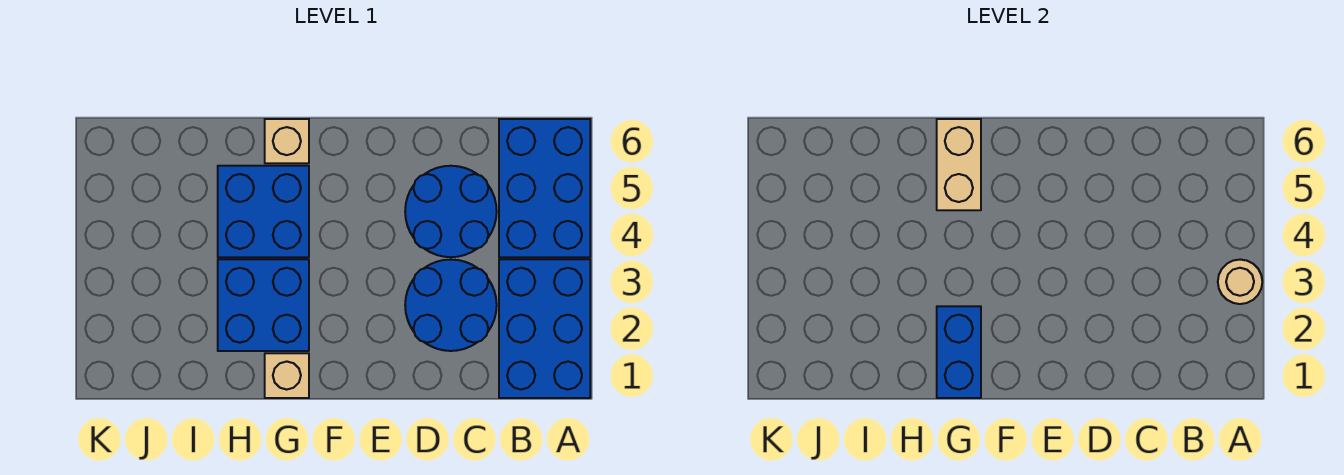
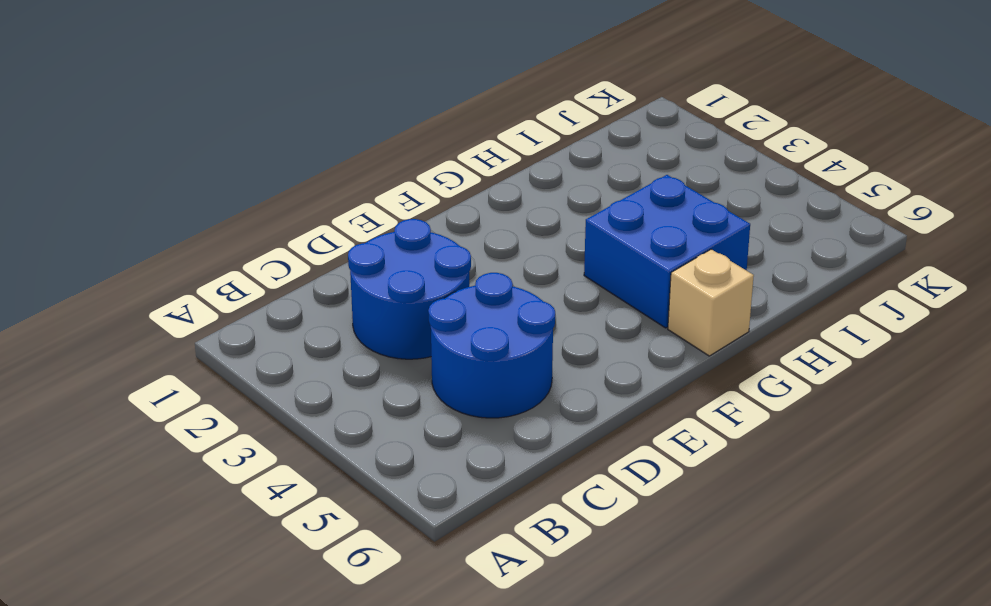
none -> blue brick A1:B3 level 1
none -> blue brick A4:B6 level 1

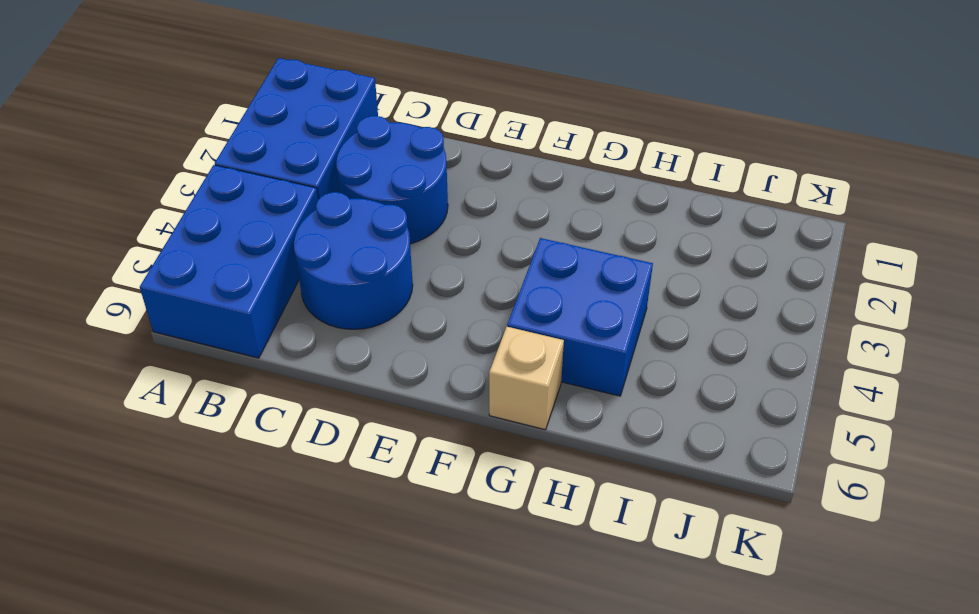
none -> tan brick G1 level 1
none -> blue brick G2:H3 level 1

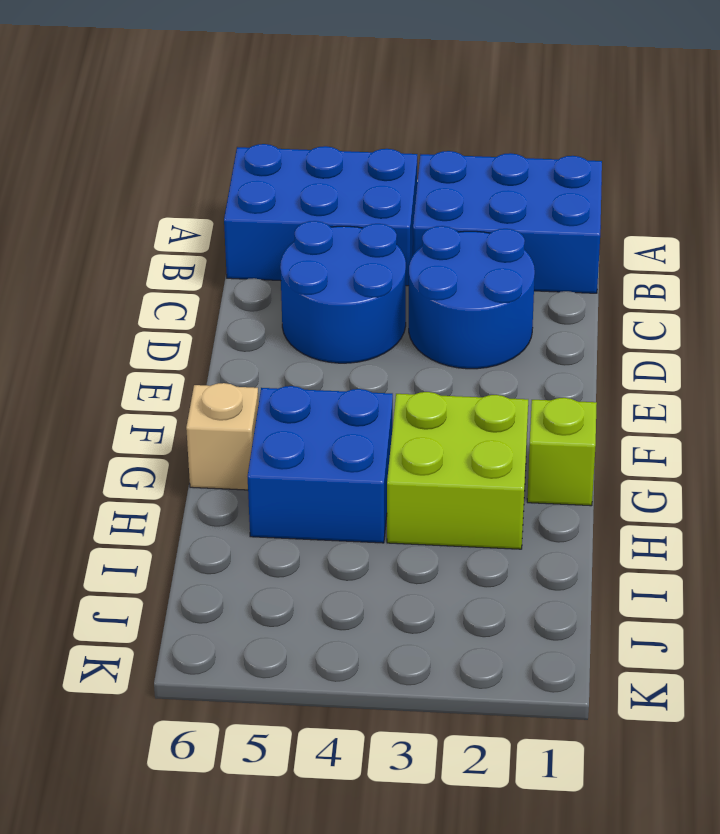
lime brick G1 level 1 -> tan brick G1 level 1
lime brick G2:H3 level 1 -> blue brick G2:H3 level 1
none -> tan round brick A3 level 2
none -> blue brick G1:G2 level 2

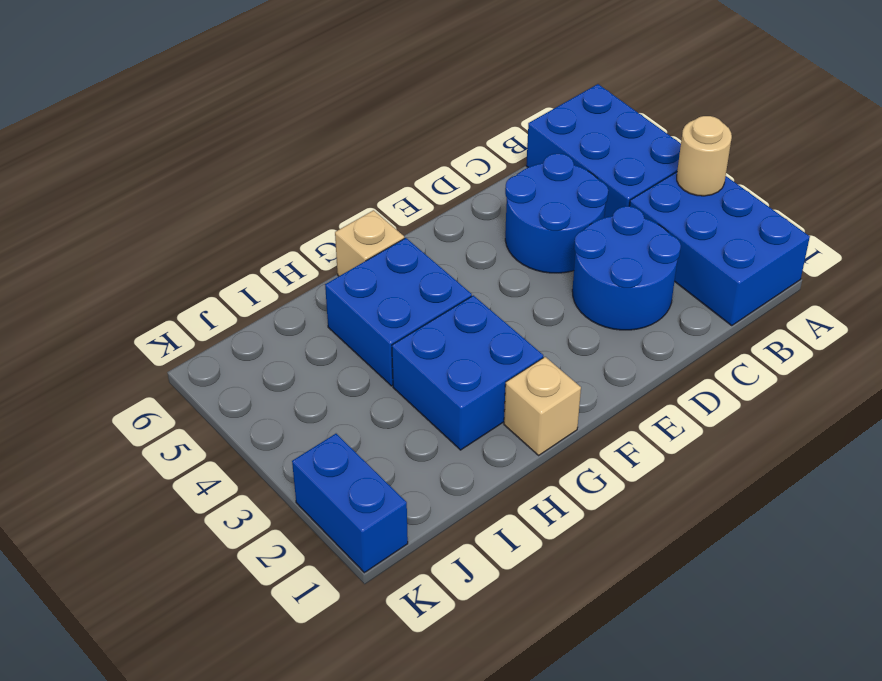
blue brick K1:K2 level 1 -> blue brick G1:G2 level 2
none -> tan brick G5:G6 level 2

